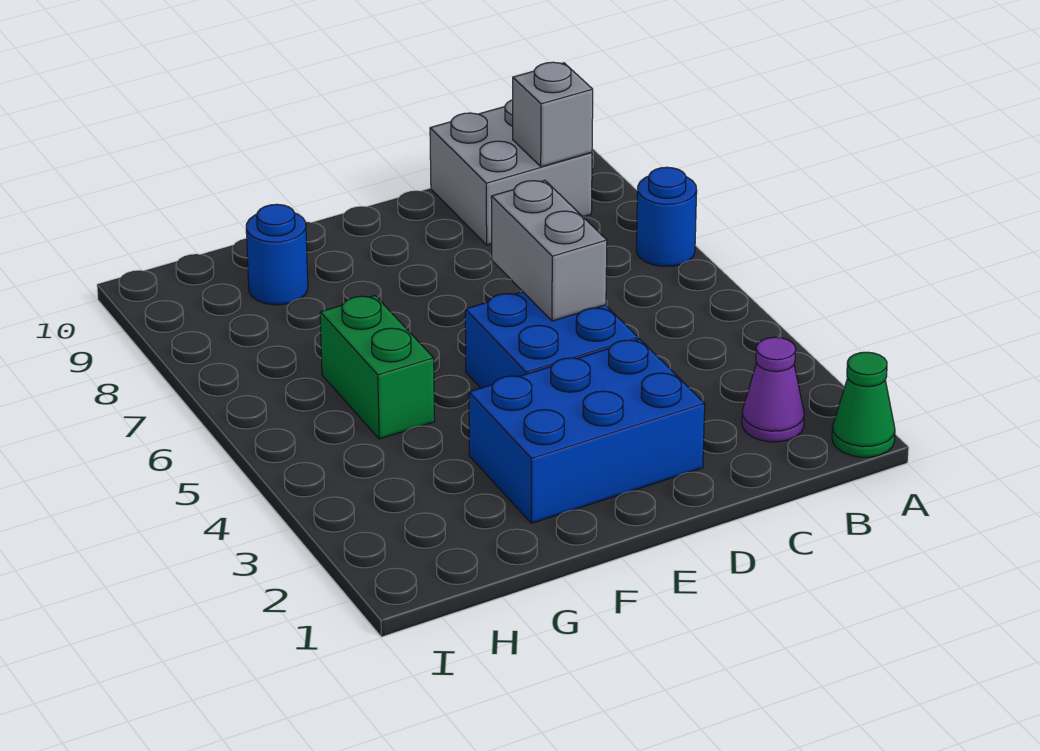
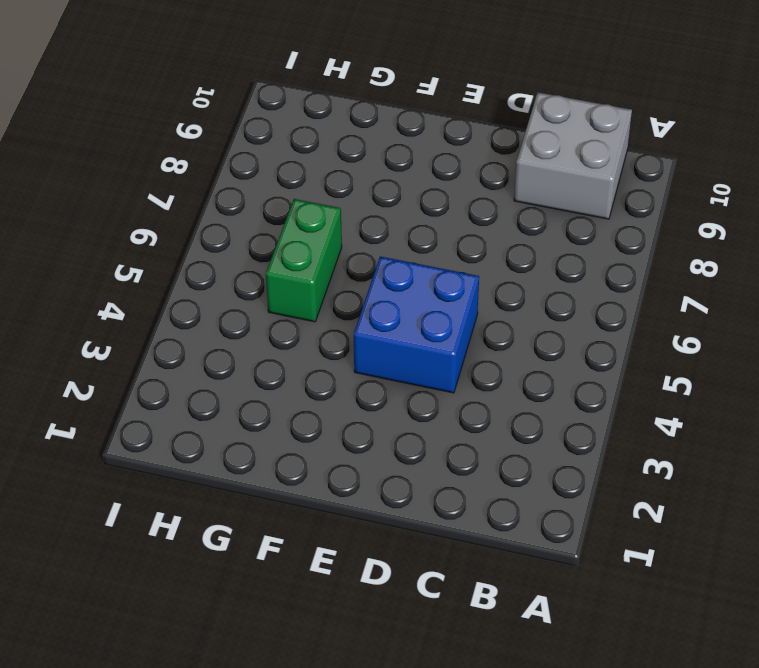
none -> green cone A1 level 1
none -> blue round brick A7 level 1

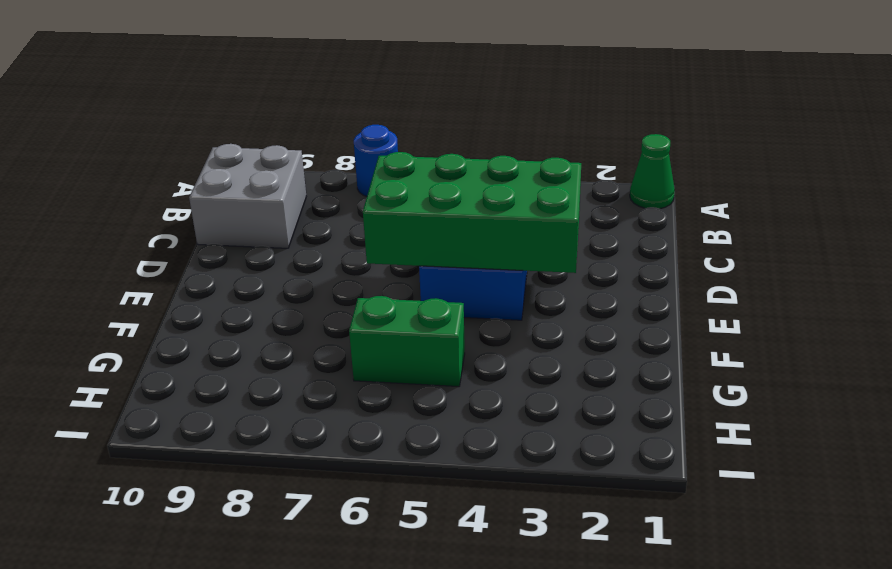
green brick D3:E6 level 2 -> grey brick D5:D6 level 2
none -> purple cone B2 level 1
none -> blue brick D2:F3 level 1

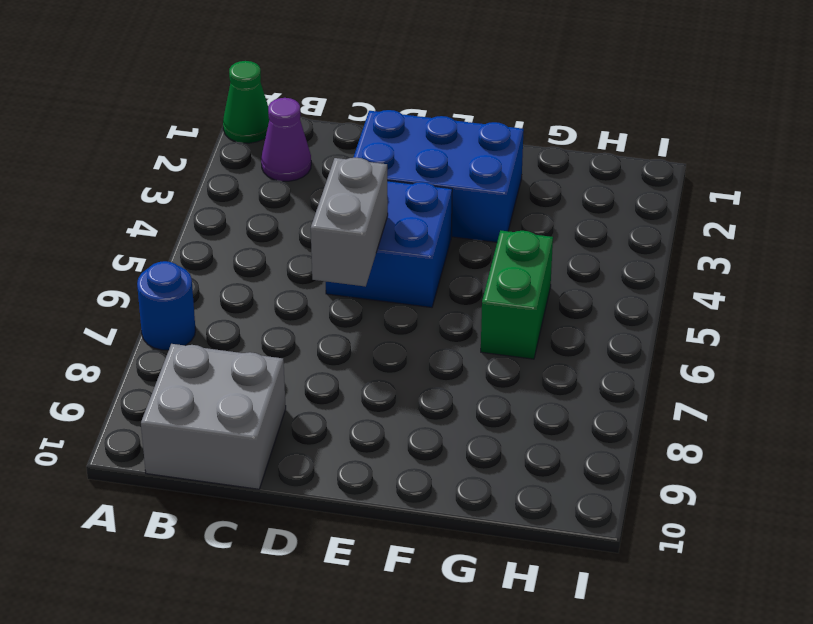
none -> blue round brick G9 level 1
none -> grey brick B9 level 2

